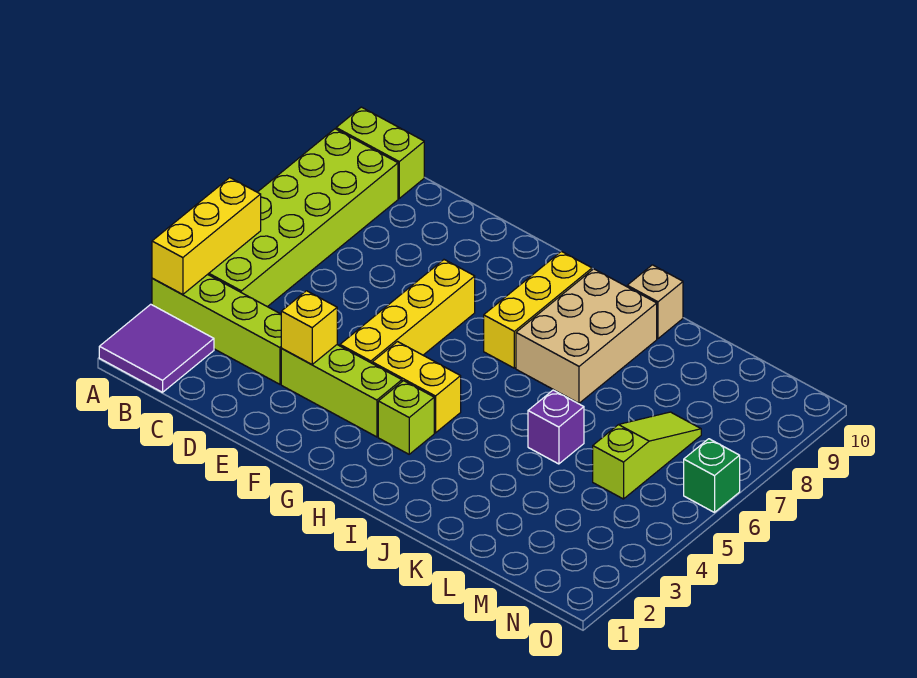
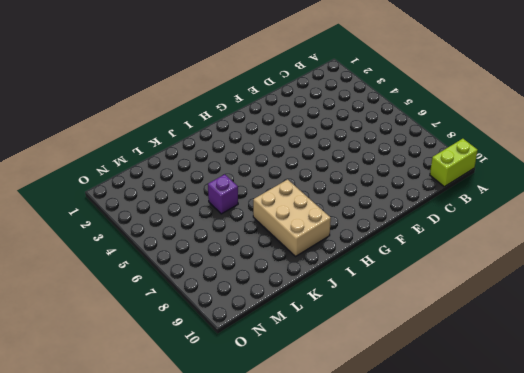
none -> purple tile A1:B2 level 1
none -> lime brick A3:D3 level 1
none -> lime brick A4:B9 level 1

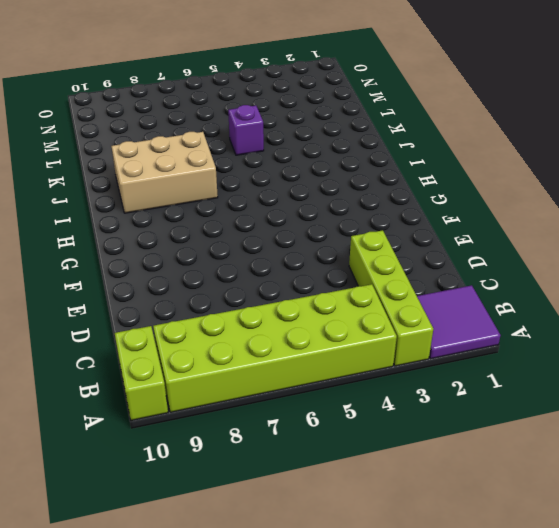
none -> lime brick E3:G3 level 1
none -> yellow brick F4:F7 level 1
none -> yellow brick G4:H4 level 1

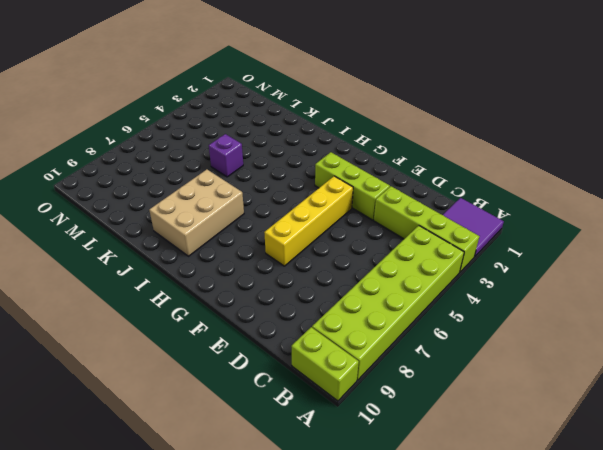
none -> yellow brick G4:H4 level 1
none -> lime brick H3 level 1
none -> yellow brick H7:H9 level 1

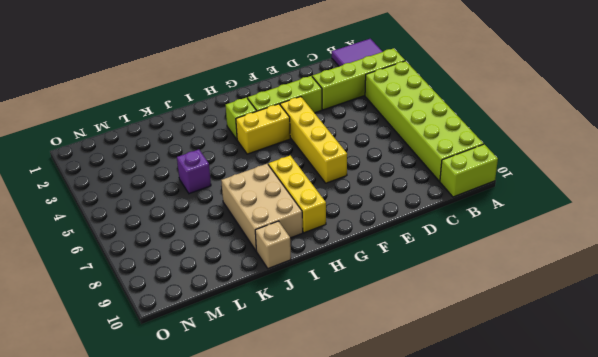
none -> lime slope M5:M7 level 1 top 5
none -> green brick O6 level 1
none -> yellow brick A3:A5 level 2

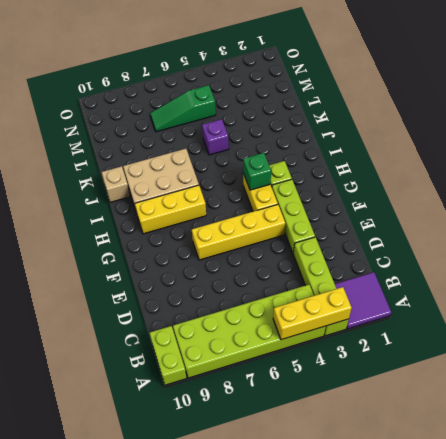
green brick H4 level 2 -> green brick O6 level 1
green slope M5:M7 level 1 top 5 -> lime slope M5:M7 level 1 top 5
none -> yellow brick E3 level 2

